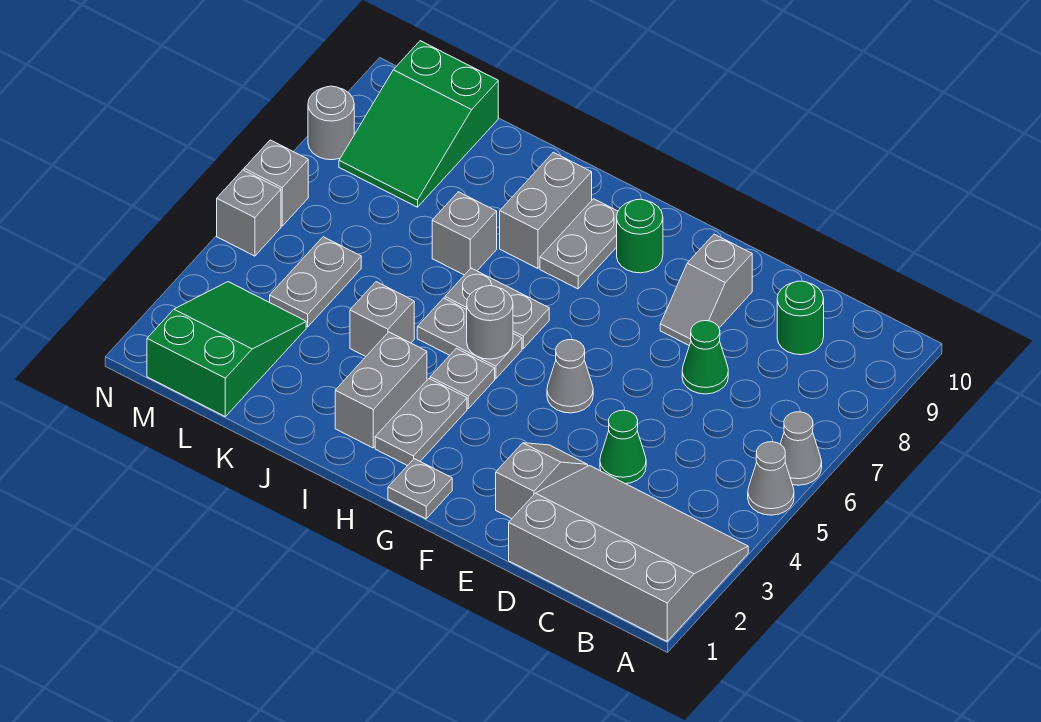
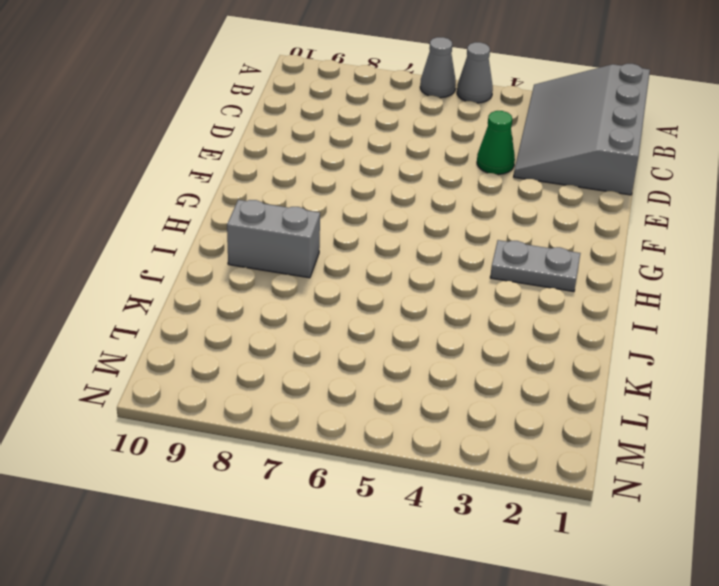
none -> green round brick C9 level 1
none -> green cone D7 level 1
none -> grey slope E2:E3 level 1 top 2

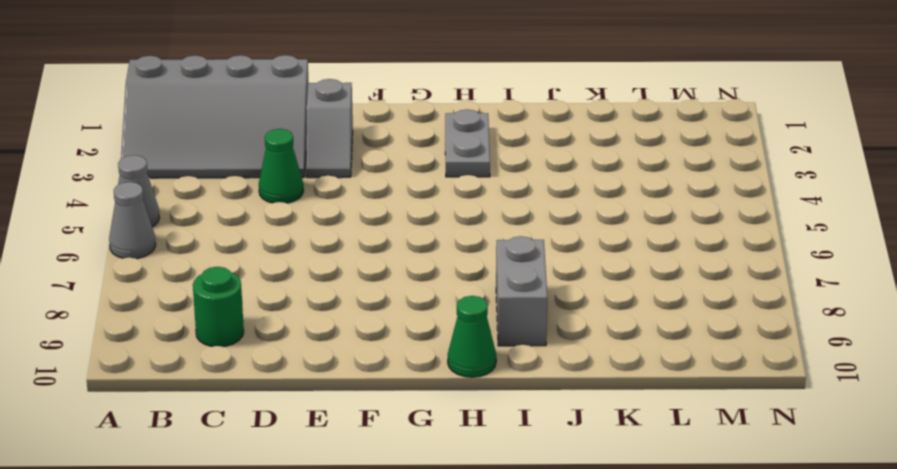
green cone H10 level 1 -> green cone D7 level 1
none -> grey slope E8:E9 level 1 top 9
none -> grey cone F5 level 1
none -> grey plate G1 level 1

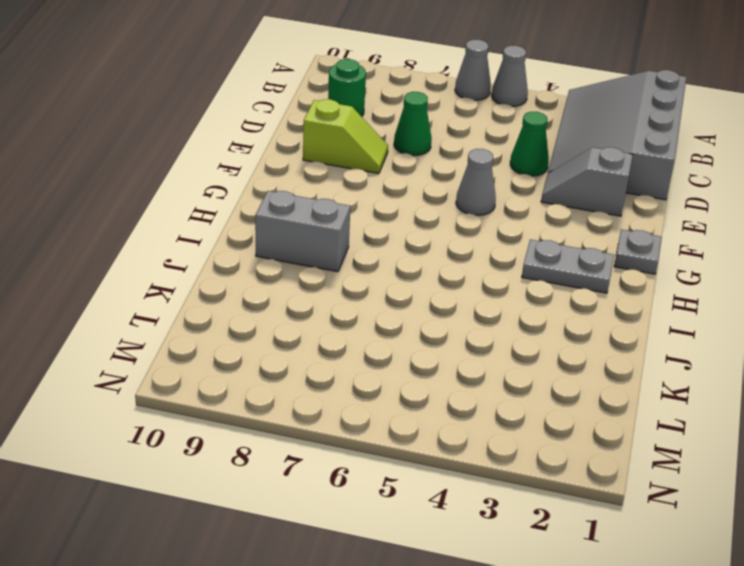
lime slope E8:E9 level 1 top 9 -> grey slope E8:E9 level 1 top 9
none -> green round brick G9 level 1
none -> grey plate H4 level 1
none -> grey plate H5:I5 level 1

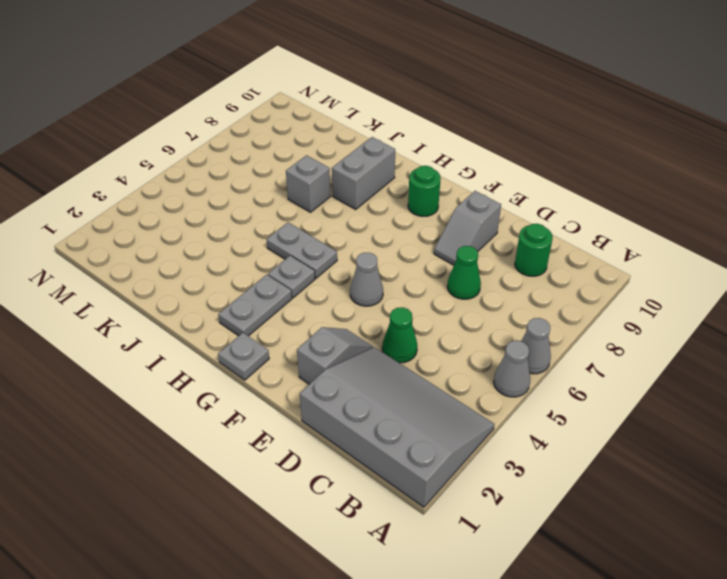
none -> grey plate H6:I6 level 1
none -> grey plate H8:H9 level 1
none -> grey brick I2:I3 level 1

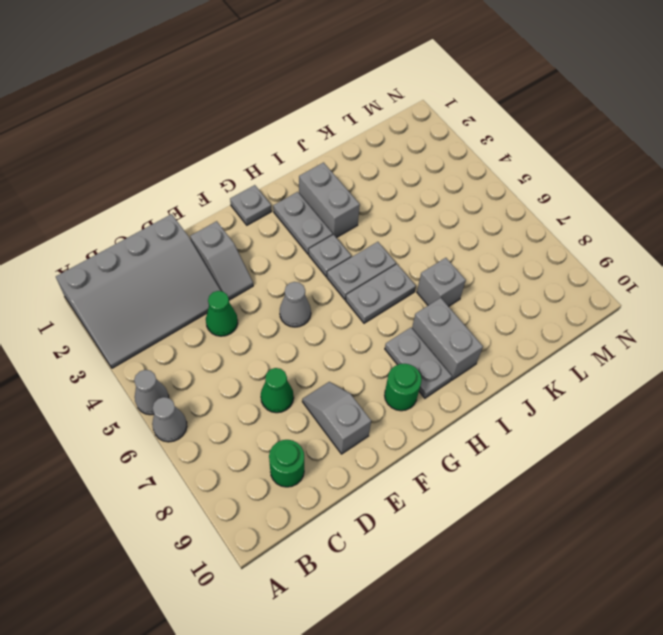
none -> grey brick J4 level 1
none -> green slope L1:M3 level 1 top 1
none -> grey plate L4:L5 level 1

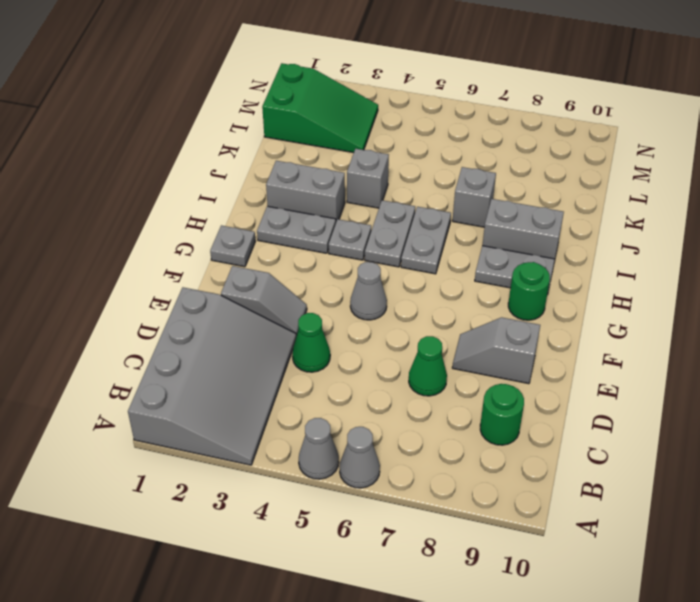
none -> grey plate L4:L5 level 1
none -> green slope L8:M10 level 1 top 10
none -> grey brick N5 level 1

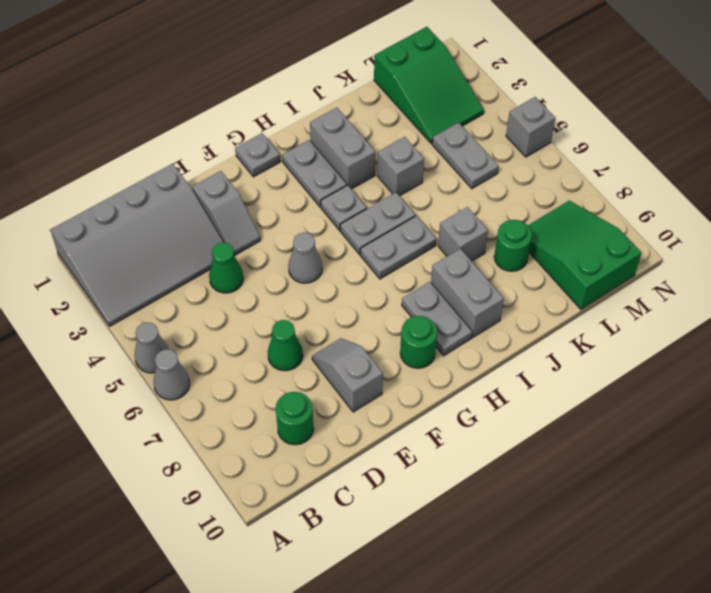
green round brick K8 level 1 -> none
none -> grey brick N6 level 1
none -> grey round brick N8 level 1
none -> grey round brick H5 level 2

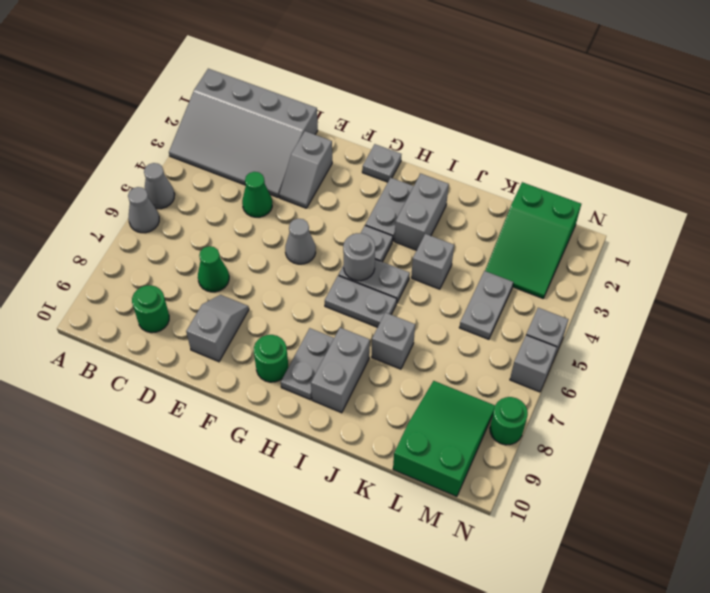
green round brick N8 level 1 -> grey round brick N8 level 1

